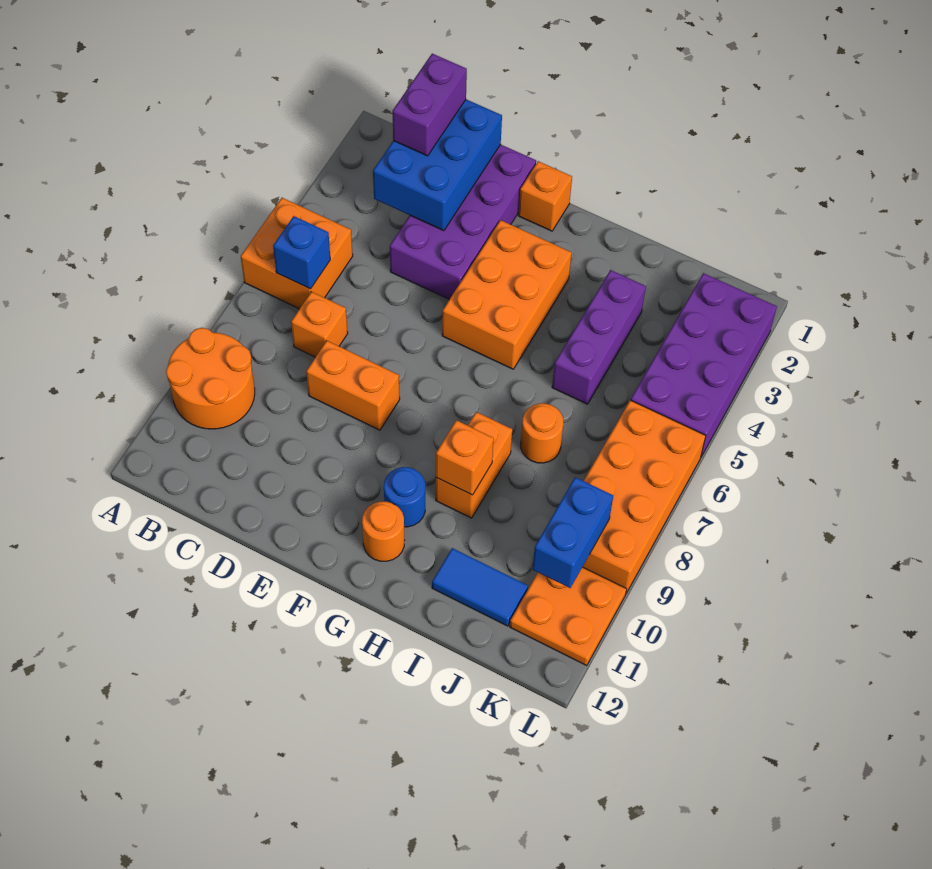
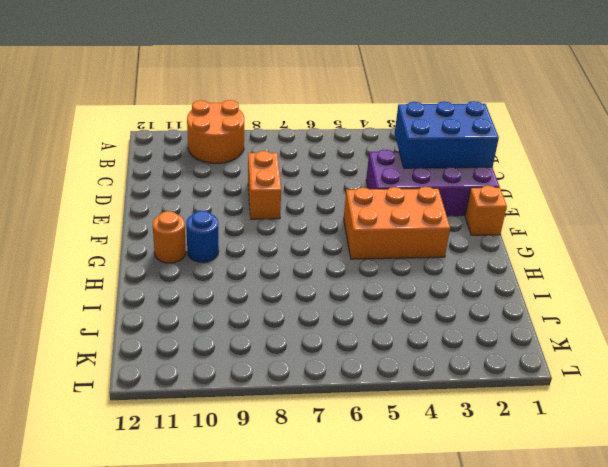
none -> orange brick A5:B6 level 1
none -> orange brick C7 level 1
none -> orange brick H8:H9 level 1

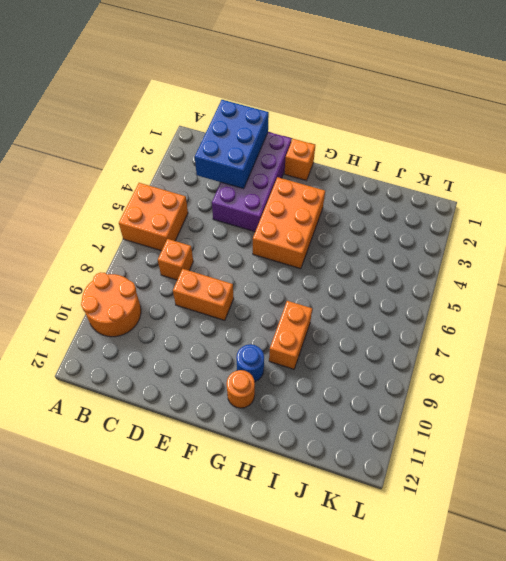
none -> purple brick I3:I5 level 1
none -> orange round brick I7 level 1
none -> blue tile I11:J11 level 1

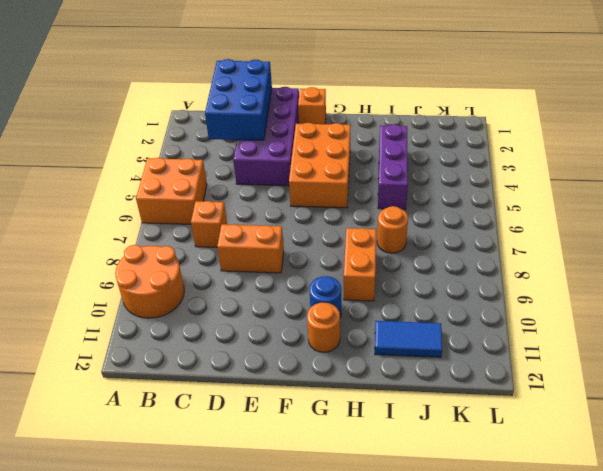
none -> purple brick K2:L5 level 1
none -> orange brick K6:L9 level 1
none -> orange plate K10:L11 level 1

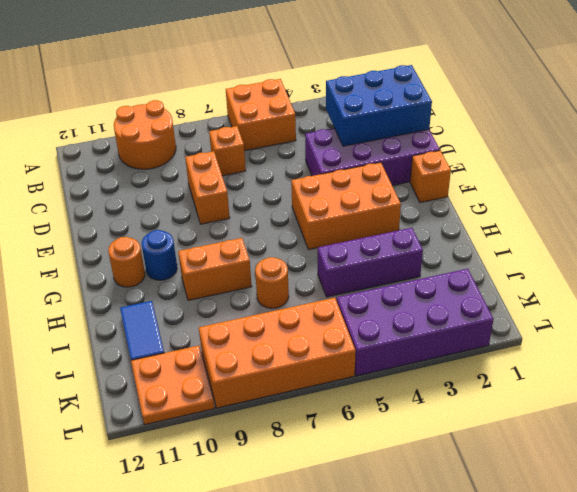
none -> blue brick B6 level 2
none -> orange brick H9 level 2
none -> blue brick K9:K10 level 2

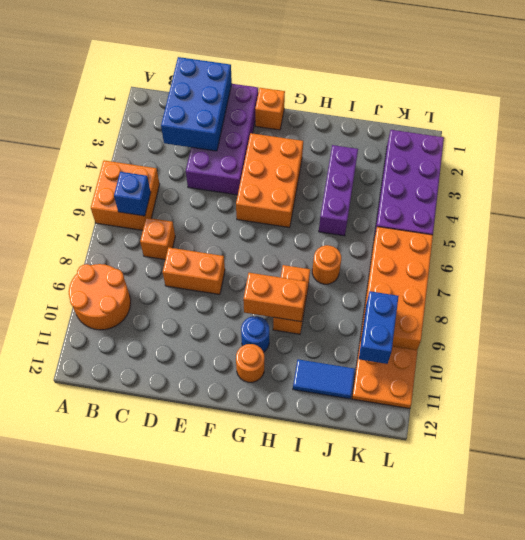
orange brick G9:H9 level 2 -> orange brick H9 level 2
none -> purple brick C1:C2 level 3

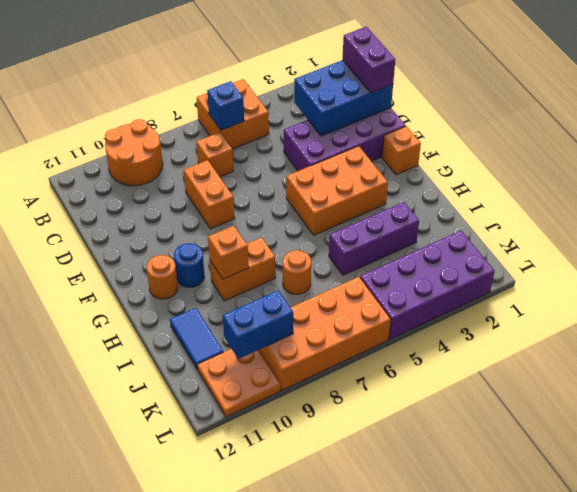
purple brick C1:D1 level 3 -> purple brick C1:C2 level 3

